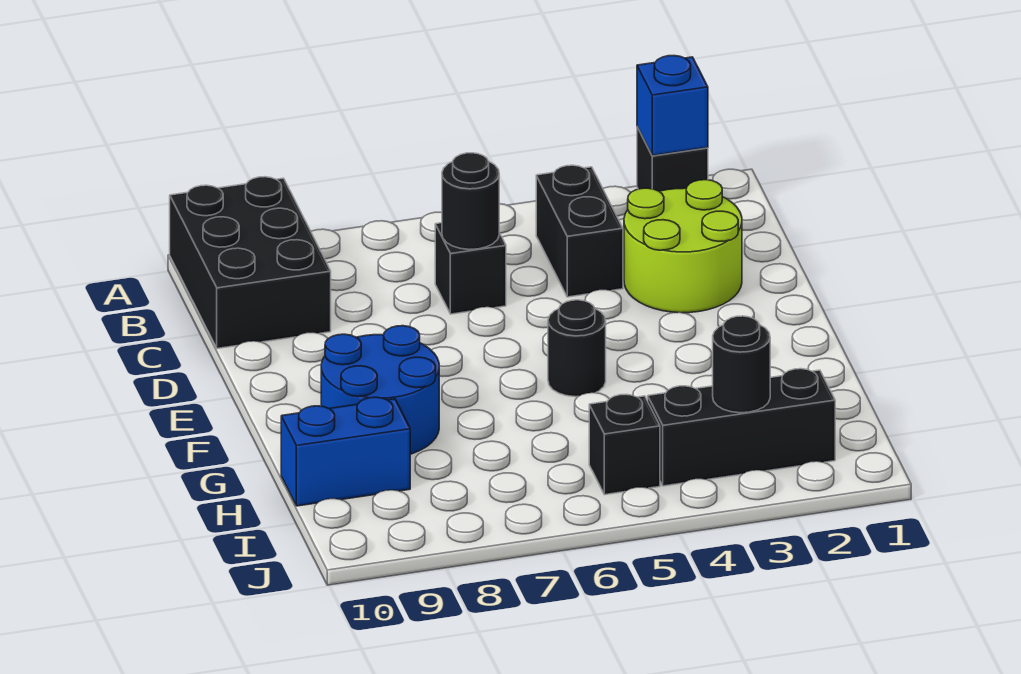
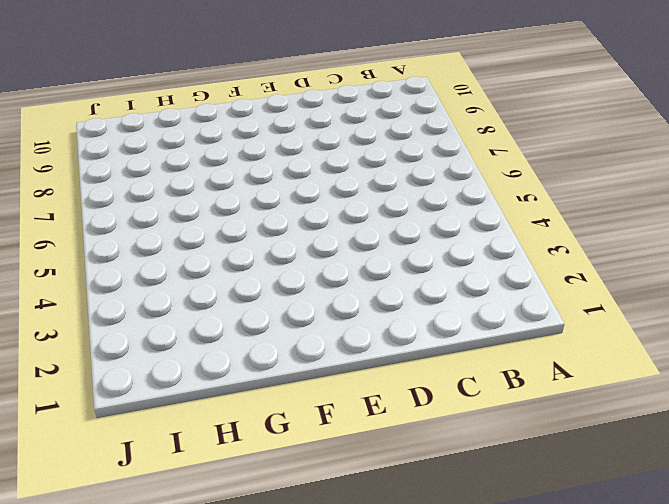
none -> black brick A2 level 1
none -> black brick A9:C10 level 1
none -> black brick B4:C4 level 1

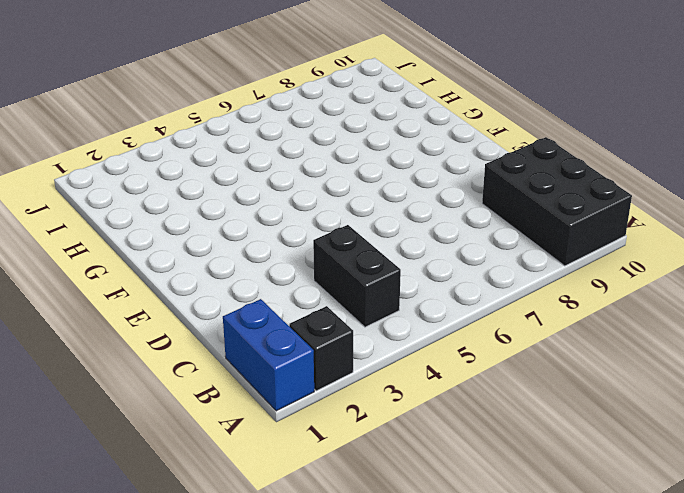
blue brick A1:B1 level 1 -> blue brick H9:H10 level 1
none -> lime round brick C2:D3 level 1
none -> black brick C6 level 1
none -> black round brick F5 level 1

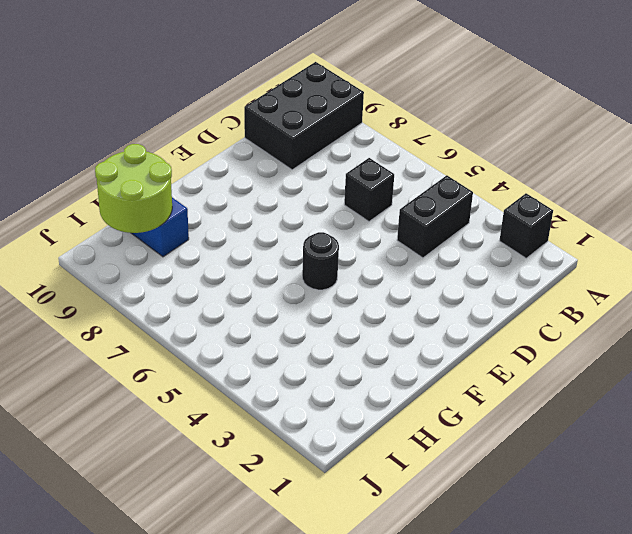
lime round brick H9:I10 level 2 -> lime round brick C2:D3 level 1
none -> blue round brick F8:G9 level 1
none -> black brick I2:I4 level 1
none -> black brick I5 level 1

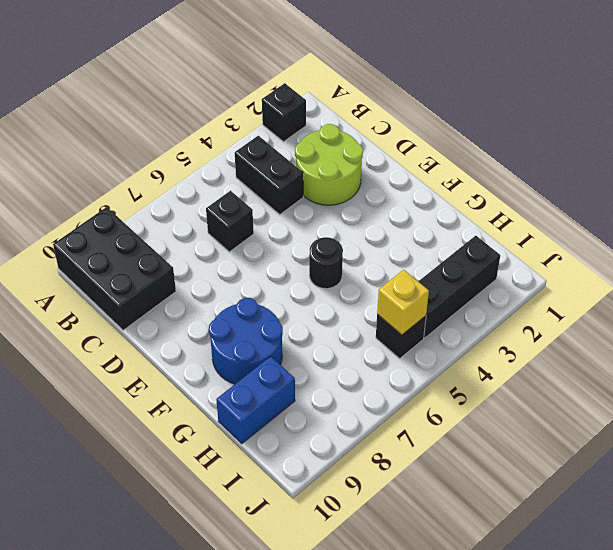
yellow brick I5 level 2 -> none
none -> blue brick A2 level 2
none -> black round brick C6 level 2
none -> black round brick I3 level 2

